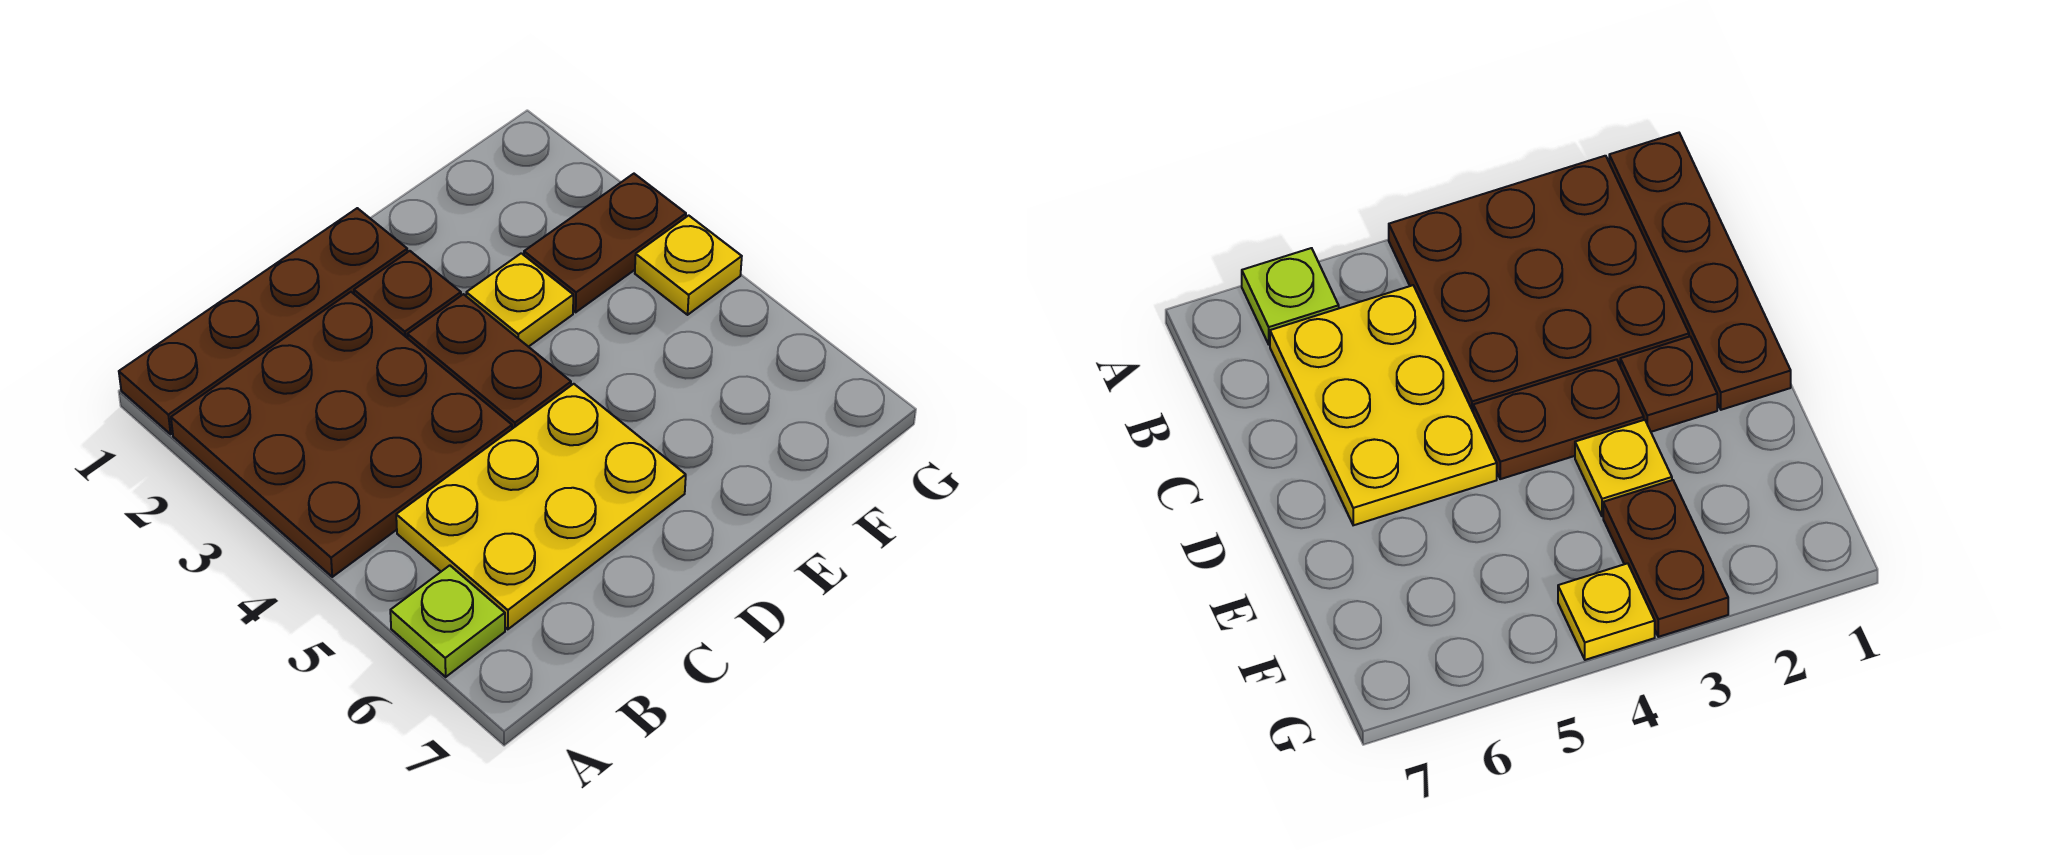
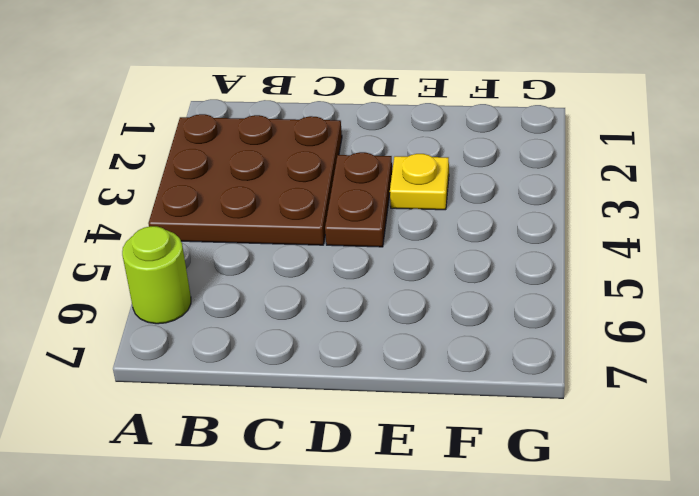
lime round brick A6 level 1 -> lime plate A6 level 1
none -> brown plate A1:D1 level 1
none -> yellow plate B5:D6 level 1

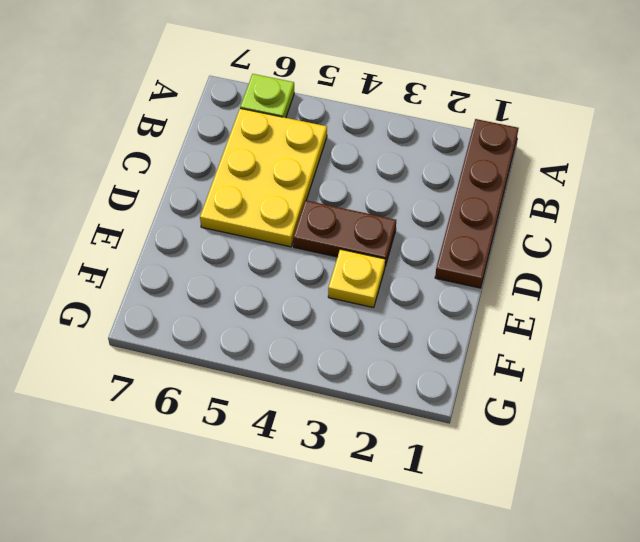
none -> brown plate A2:C4 level 1
none -> brown plate D2 level 1

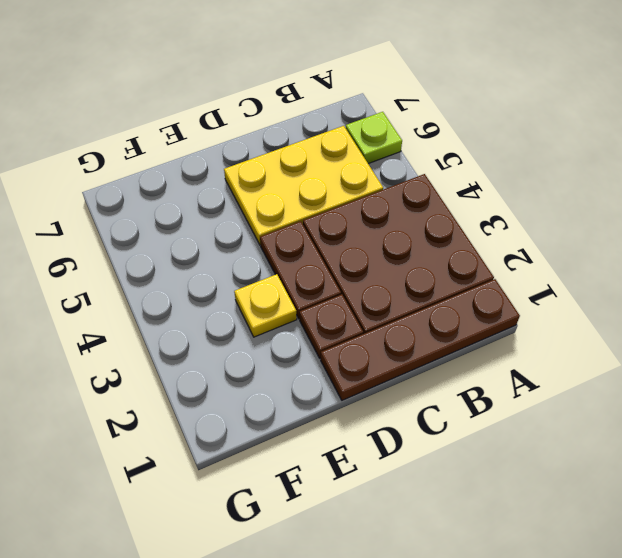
none -> brown plate F3:G3 level 1
none -> yellow plate G4 level 1

